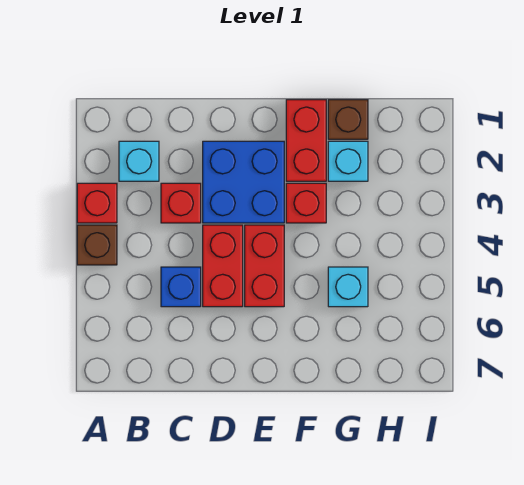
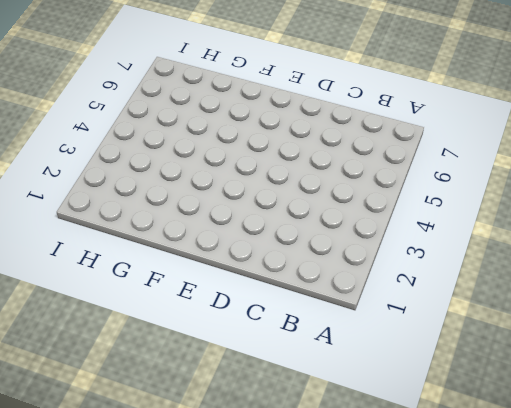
none -> red brick A3 level 1
none -> brown brick A4 level 1
none -> cyan brick B2 level 1

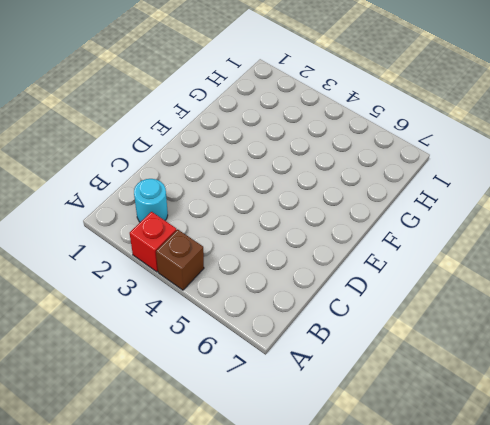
cyan round brick B2 level 1 -> cyan brick B2 level 1
none -> red brick C3 level 1
none -> blue brick C5 level 1
none -> blue brick D2:E3 level 1

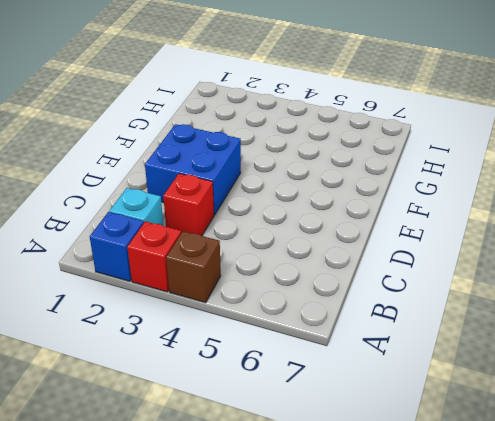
blue brick A2 level 1 -> blue brick C5 level 1
none -> red brick D4:D5 level 1
none -> red brick E4:E5 level 1
none -> red brick F1:F2 level 1

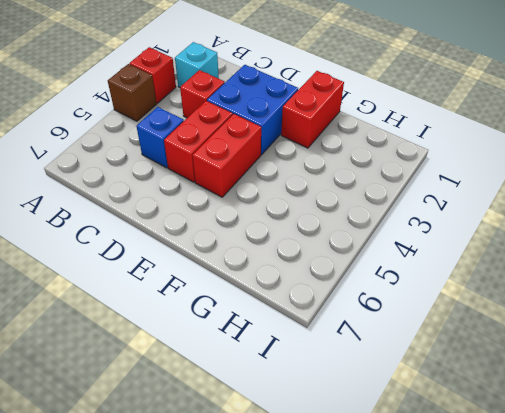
none -> red brick F3 level 1
none -> brown brick G1 level 1
none -> cyan brick G2 level 1

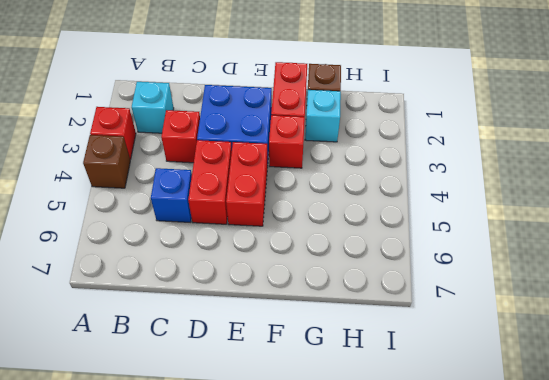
none -> cyan brick G5 level 1

